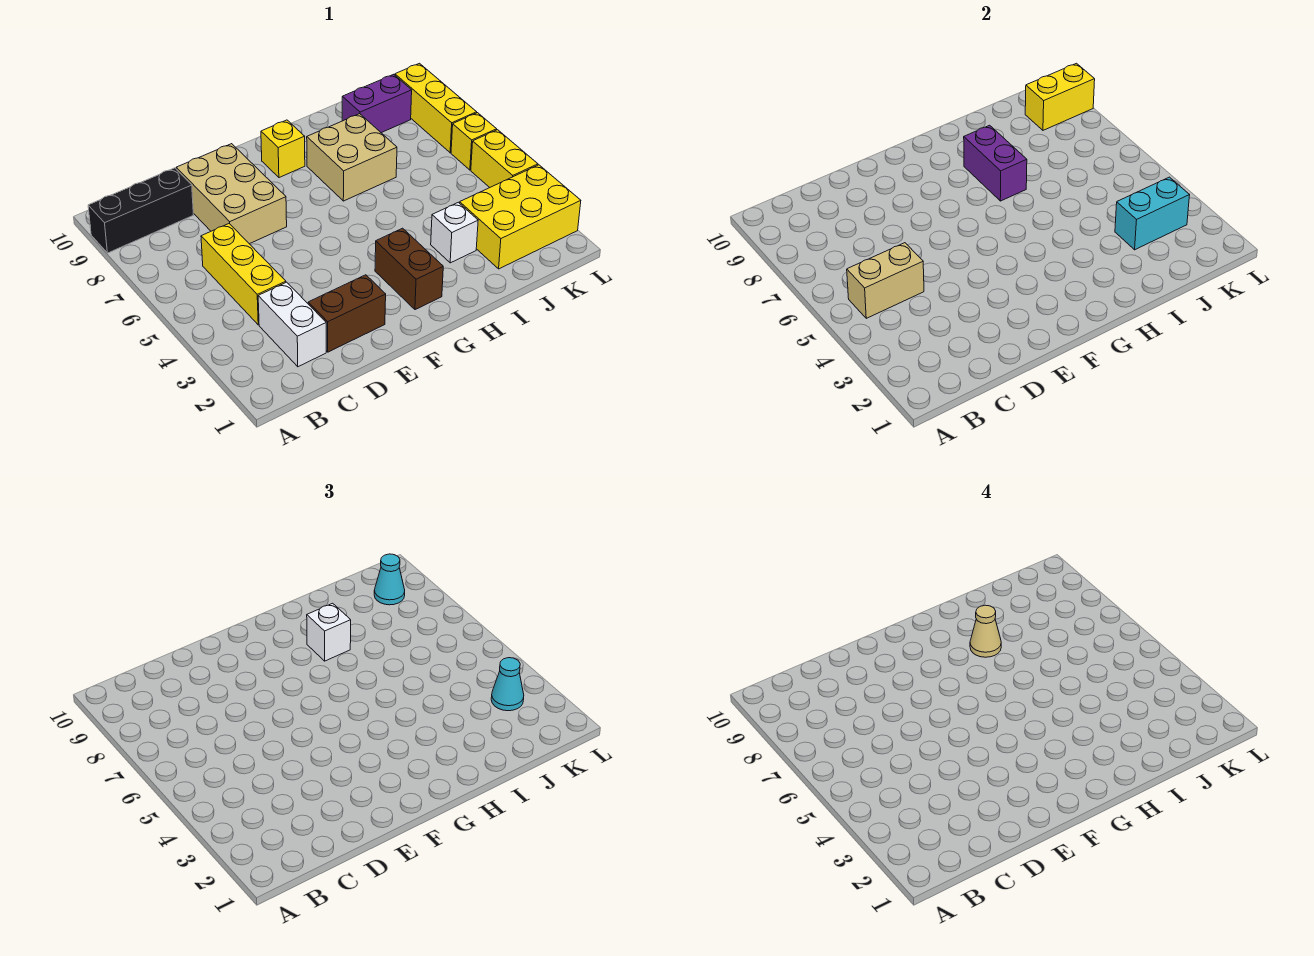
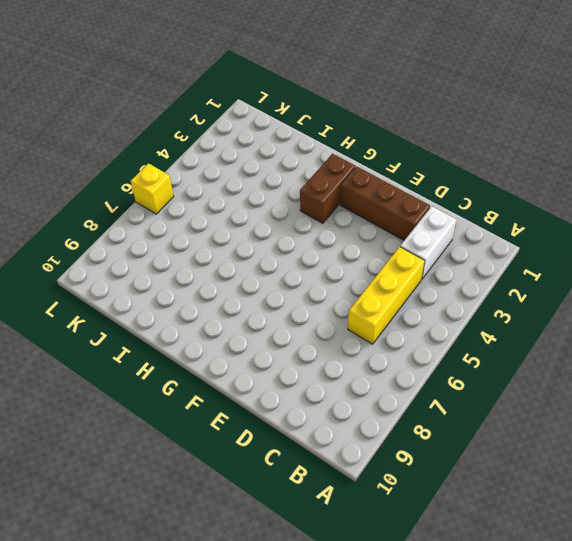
brown brick D2:F2 level 1 -> brown brick D2:E2 level 1
none -> black brick A9:C9 level 1
none -> tan brick D7:E9 level 1
none -> yellow brick G9 level 1

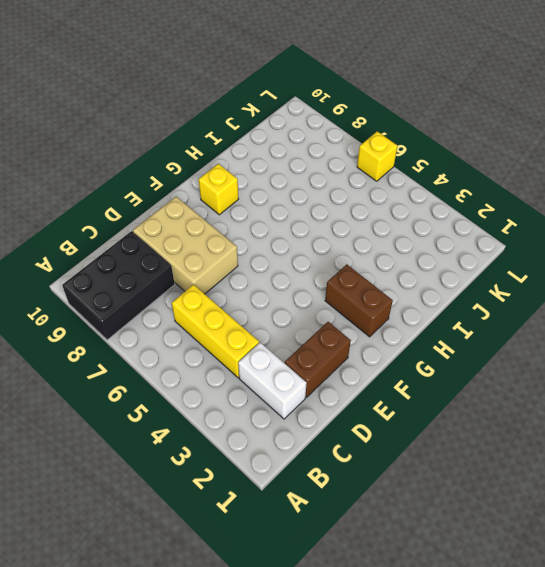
black brick A8:C9 level 1 -> black brick A9:C9 level 1
none -> tan brick H7:I8 level 1
none -> white brick I3 level 1
none -> yellow brick J2:L3 level 1

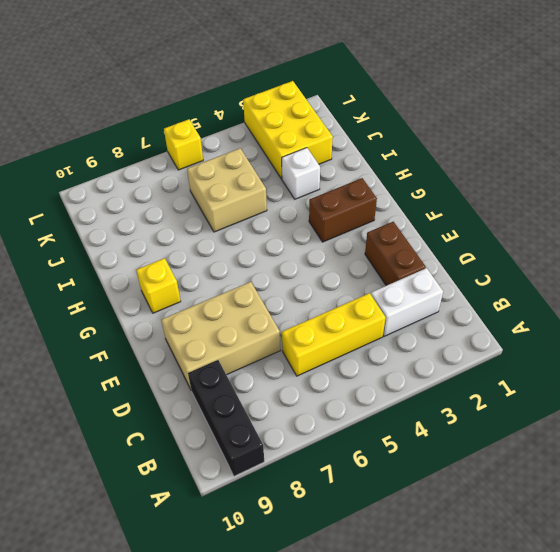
tan brick I5:J6 level 1 -> tan brick H7:I8 level 1
none -> purple brick J9:K9 level 1
none -> yellow brick L4:L5 level 1
none -> yellow brick L7:L9 level 1

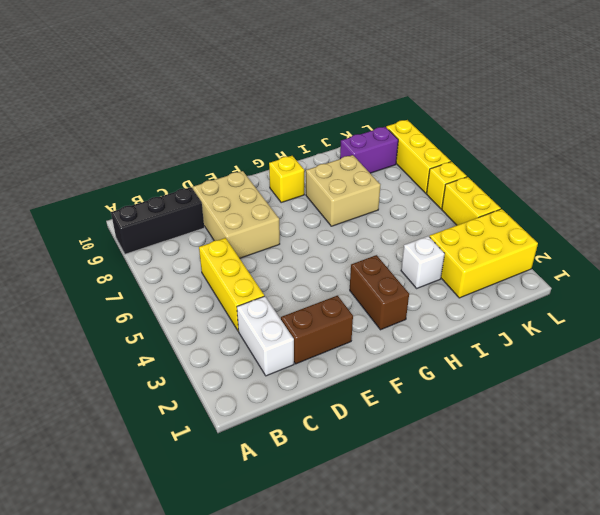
none -> tan brick B5:C5 level 2
none -> purple brick H7:H8 level 2
none -> cyan brick J3:K3 level 2

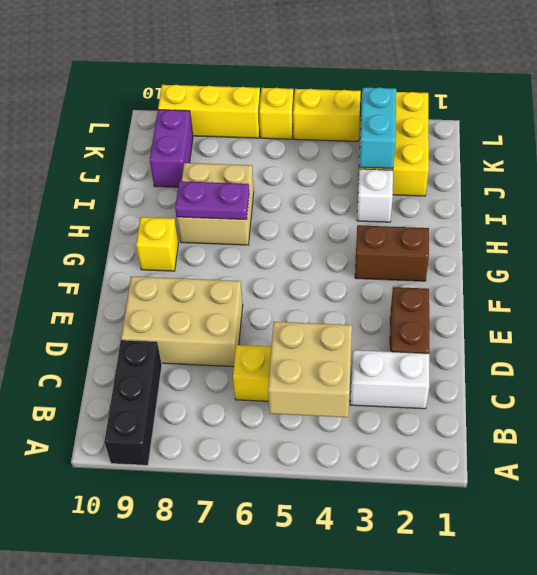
tan brick B4:C5 level 2 -> tan brick B5:C5 level 2
purple plate H7:H8 level 2 -> purple brick H7:H8 level 2
none -> yellow brick K9:L9 level 2
none -> white brick H8 level 3
none -> cyan cone K3 level 3

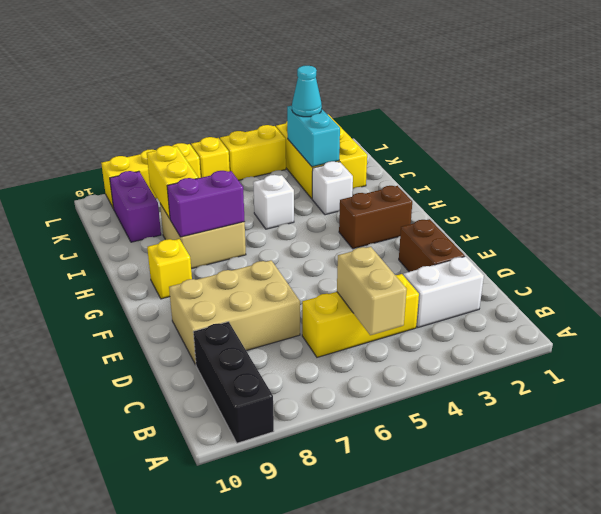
white brick I5 level 1 -> white brick H8 level 3
yellow brick I8:J8 level 2 -> yellow brick K9:L9 level 2
none -> cyan cone K9 level 3
none -> tan cone H8 level 4

